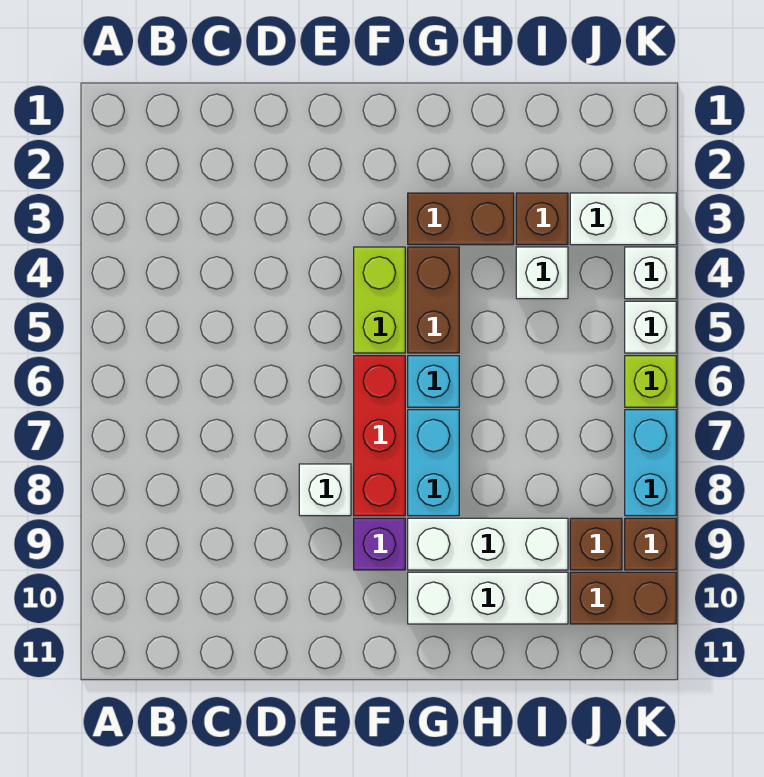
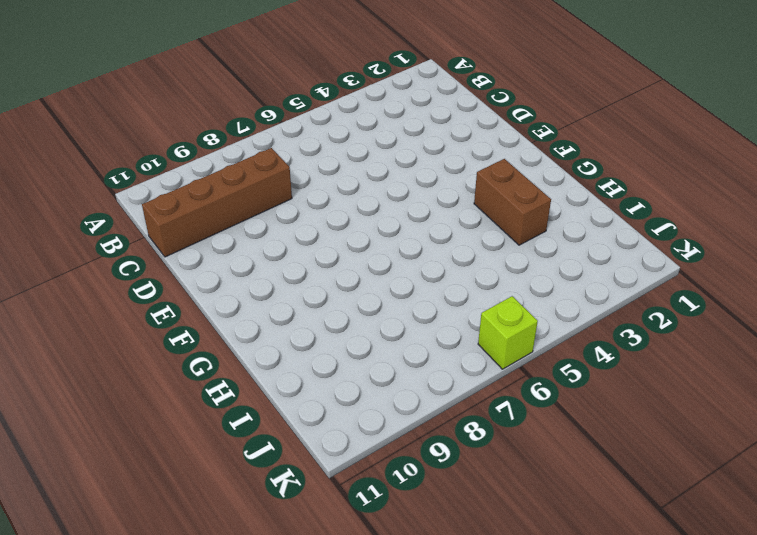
brown brick C8:C11 level 1 -> none
none -> white brick E8 level 1
none -> lime brick F4:F5 level 1
none -> red brick F6:F8 level 1

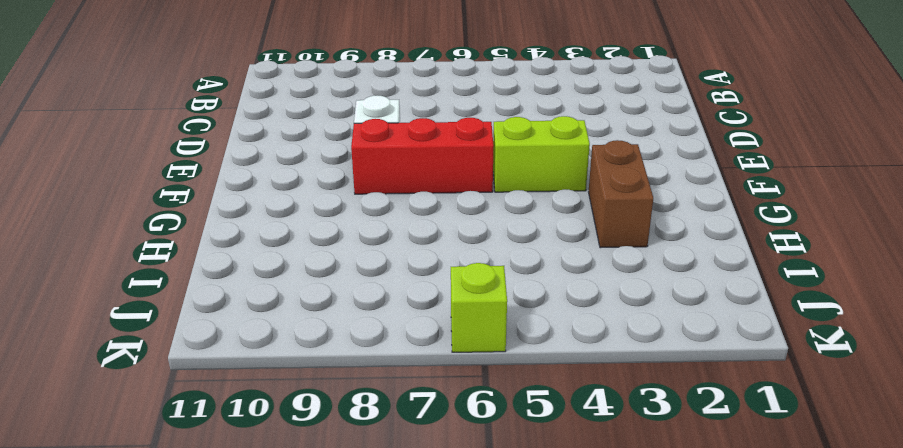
none -> purple brick F9 level 1
none -> brown brick G4:G5 level 1
none -> cyan brick G6 level 1

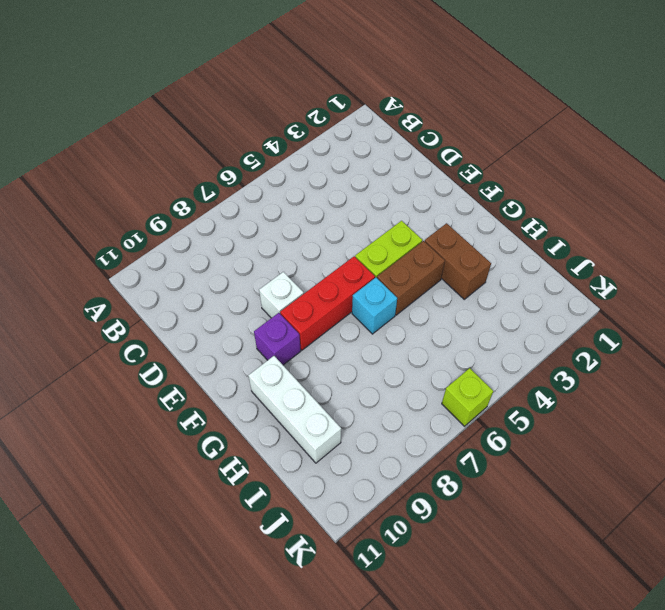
none -> cyan brick G7:G8 level 1
none -> white brick G9:I9 level 1
none -> brown brick I3 level 1

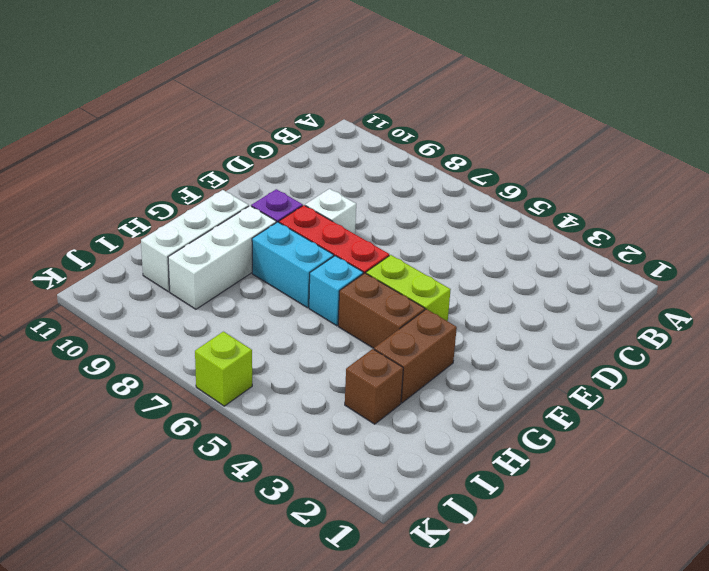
none -> white brick I4 level 1
none -> white brick J3:K3 level 1
none -> brown brick J9 level 1

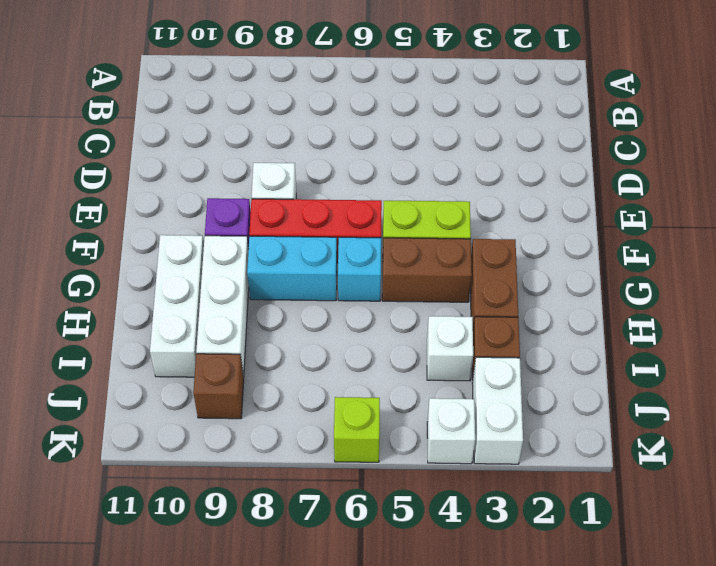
none -> brown brick J10:K10 level 1
none -> white brick K5 level 1
none -> cyan brick K7:K8 level 1

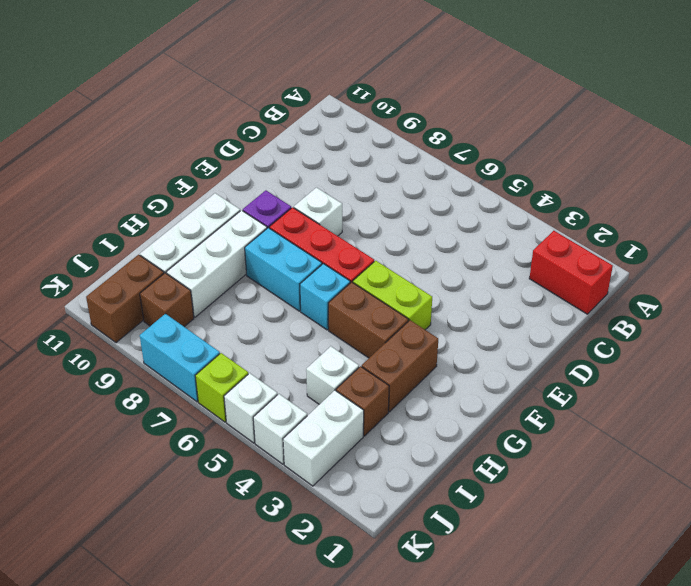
red brick B1:B2 level 1 -> none
none -> brown brick K9 level 1

